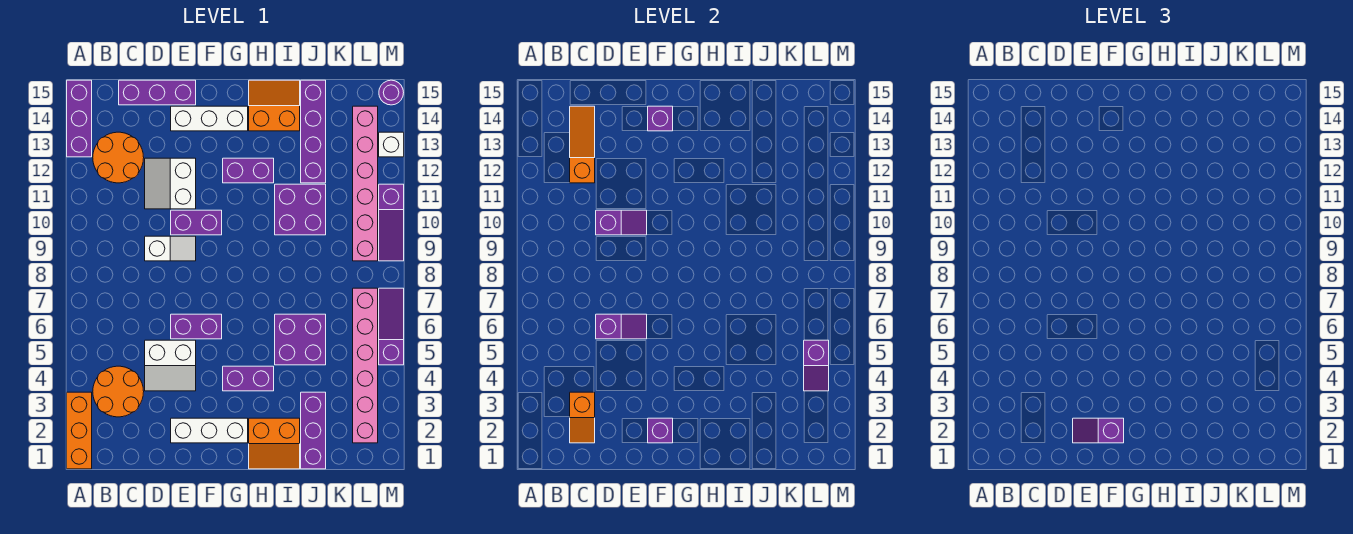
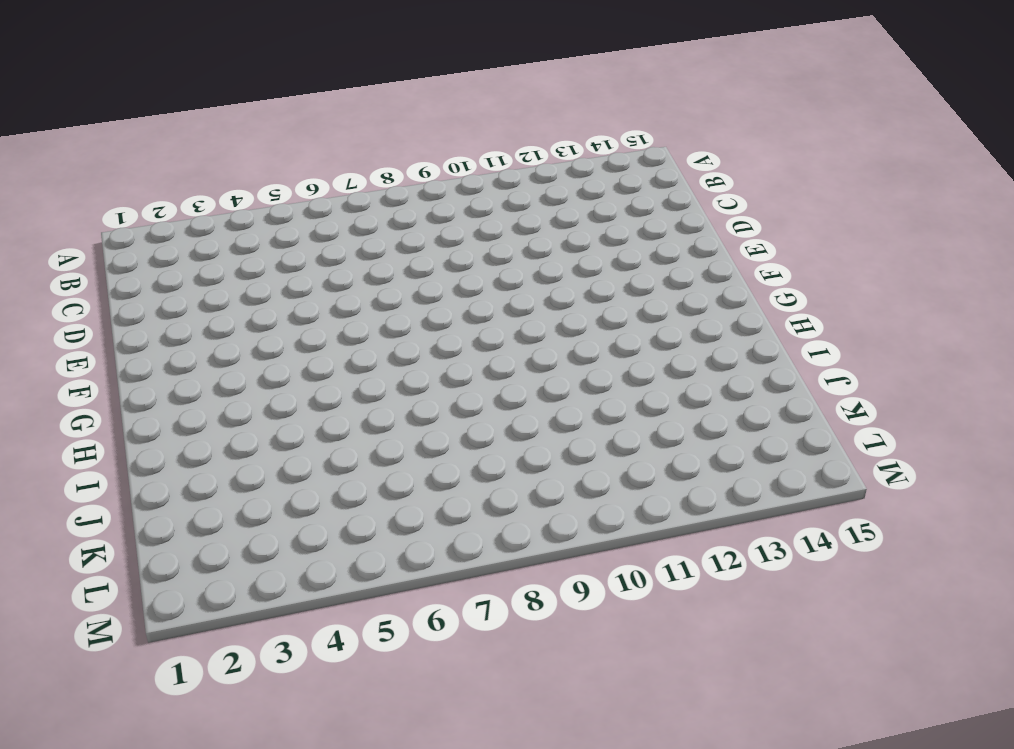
none -> orange brick A1:A3 level 1
none -> purple brick A13:A15 level 1
none -> orange round brick B3:C4 level 1
none -> orange round brick B12:C13 level 1

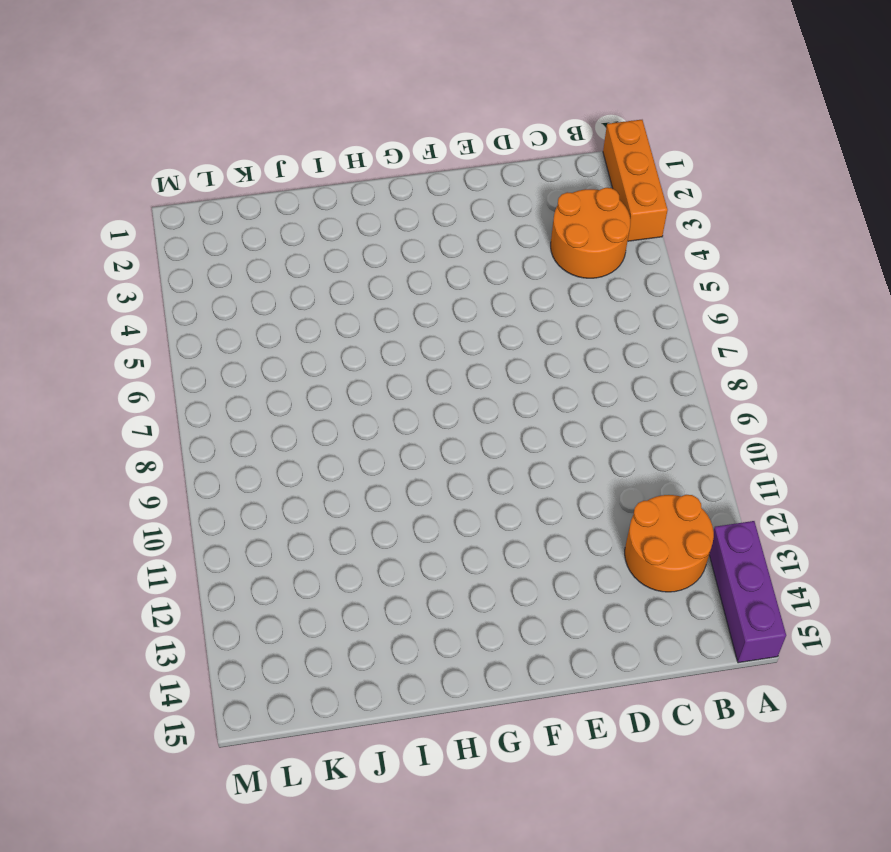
none -> purple brick C15:E15 level 1
none -> white slope D4:E5 level 1 top 5
none -> white slope D9:E9 level 1 top D
none -> white slope D11:E12 level 1 top E

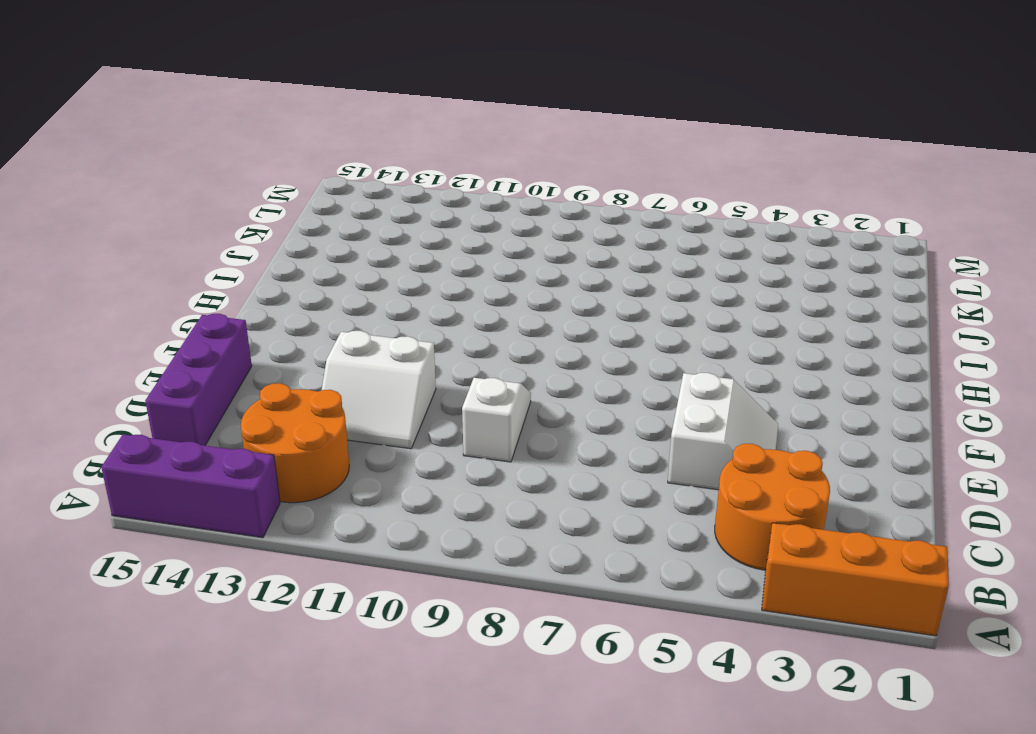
none -> white brick E2:G2 level 1
none -> purple brick E6:F6 level 1
none -> purple brick E10:F10 level 1
none -> white brick E14:G14 level 1

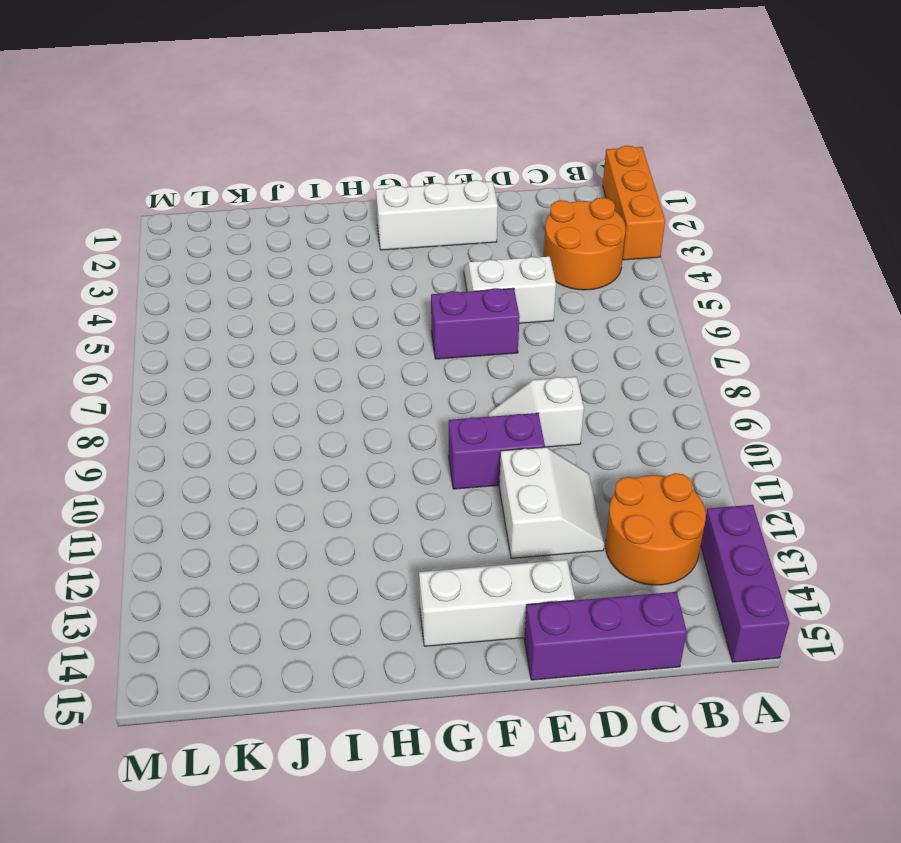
none -> purple brick G4:H4 level 1
none -> purple brick G12:H12 level 1
none -> orange slope H1:I2 level 1 top 2
none -> orange slope H14:I15 level 1 top 14

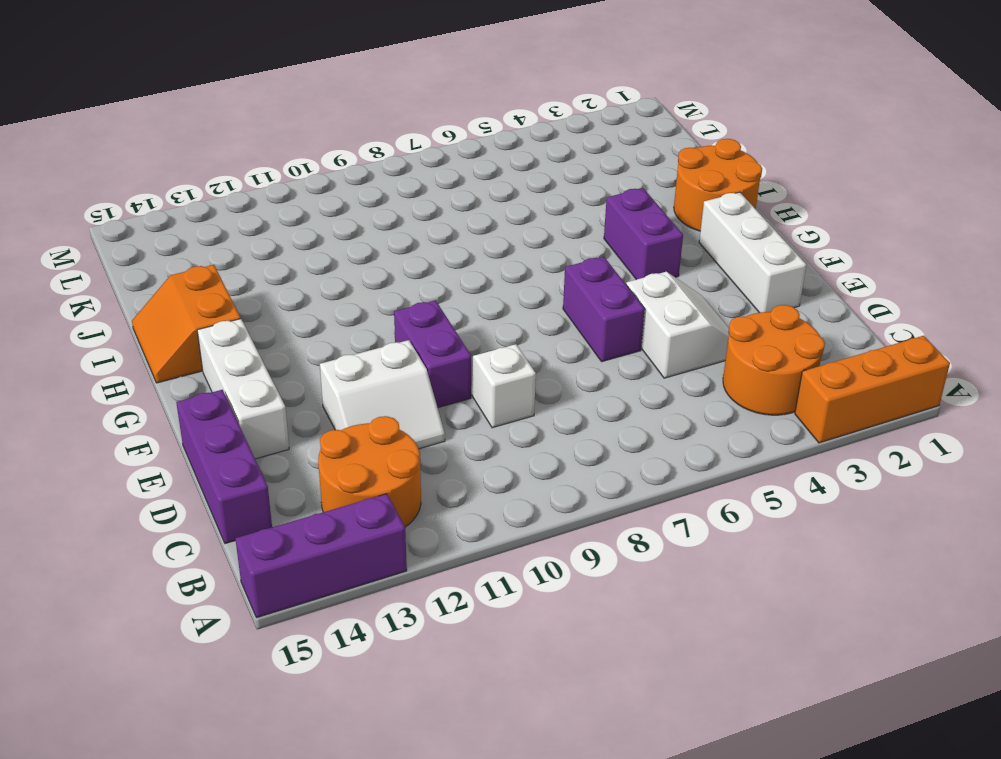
orange round brick H1:I2 level 1 -> orange slope H1:I2 level 1 top 2
none -> purple brick G12:H12 level 1
none -> purple brick I5:J6 level 1
none -> purple brick I10:J11 level 1
none -> purple brick J1:J3 level 1

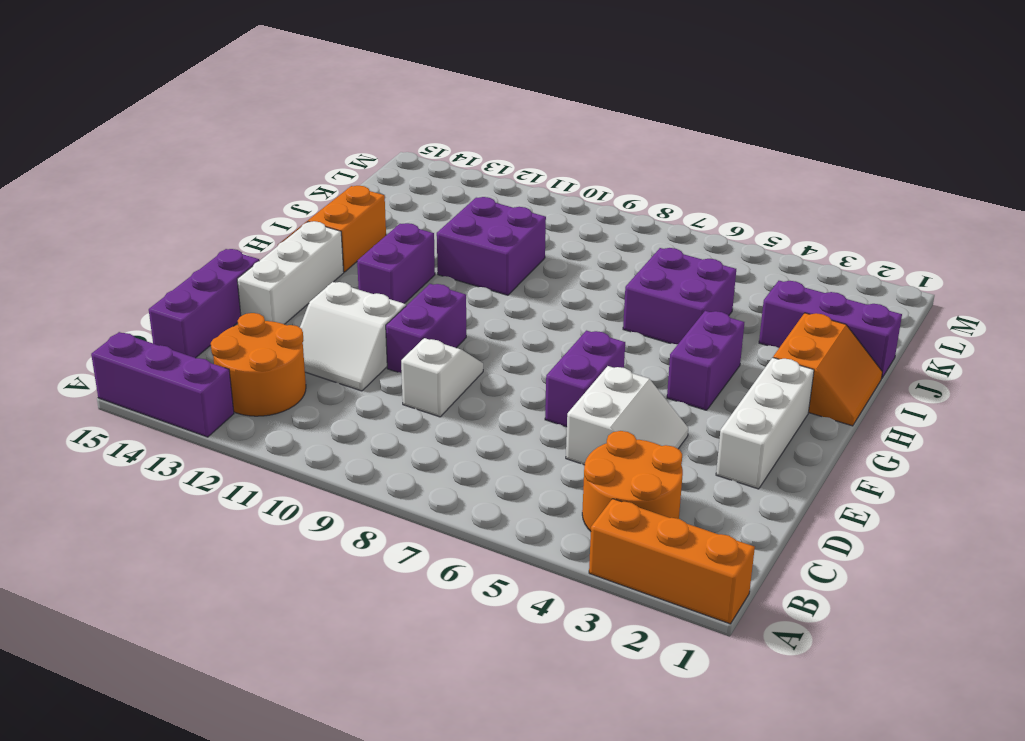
none -> purple brick J12:J15 level 1
none -> pink brick L2:L7 level 1
none -> pink brick L9:L14 level 1
none -> purple slope M5:M7 level 1 top 5

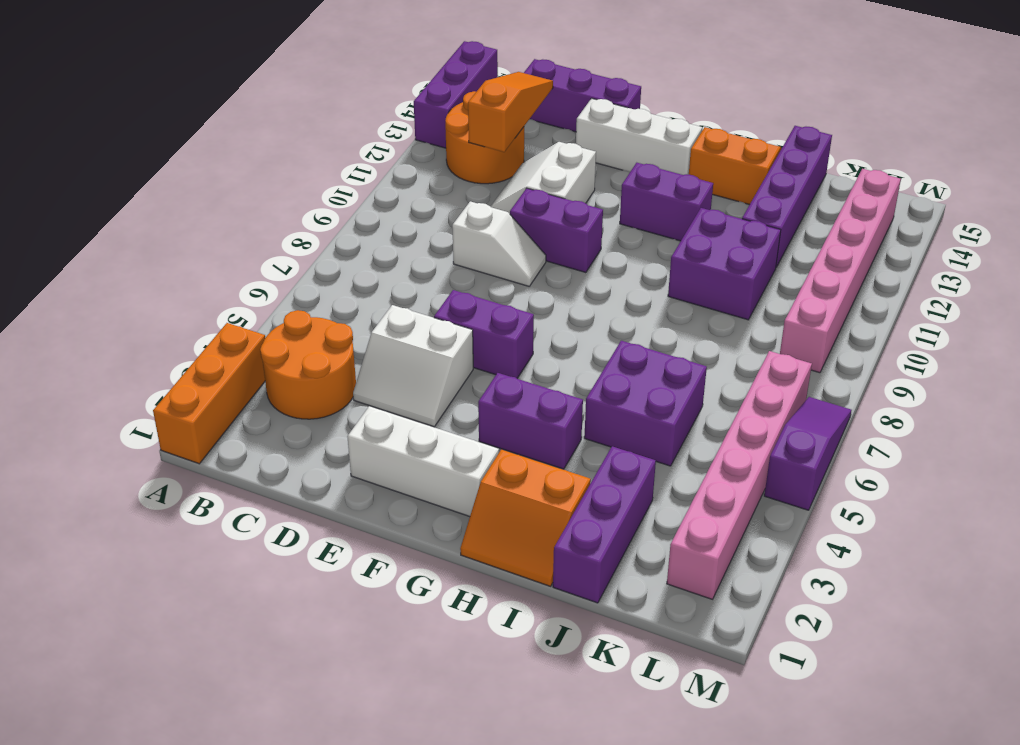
none -> purple slope M9:M11 level 1 top 11
none -> white brick M13 level 1
none -> purple round brick M15 level 1
none -> orange slope C2:C3 level 2 top 3

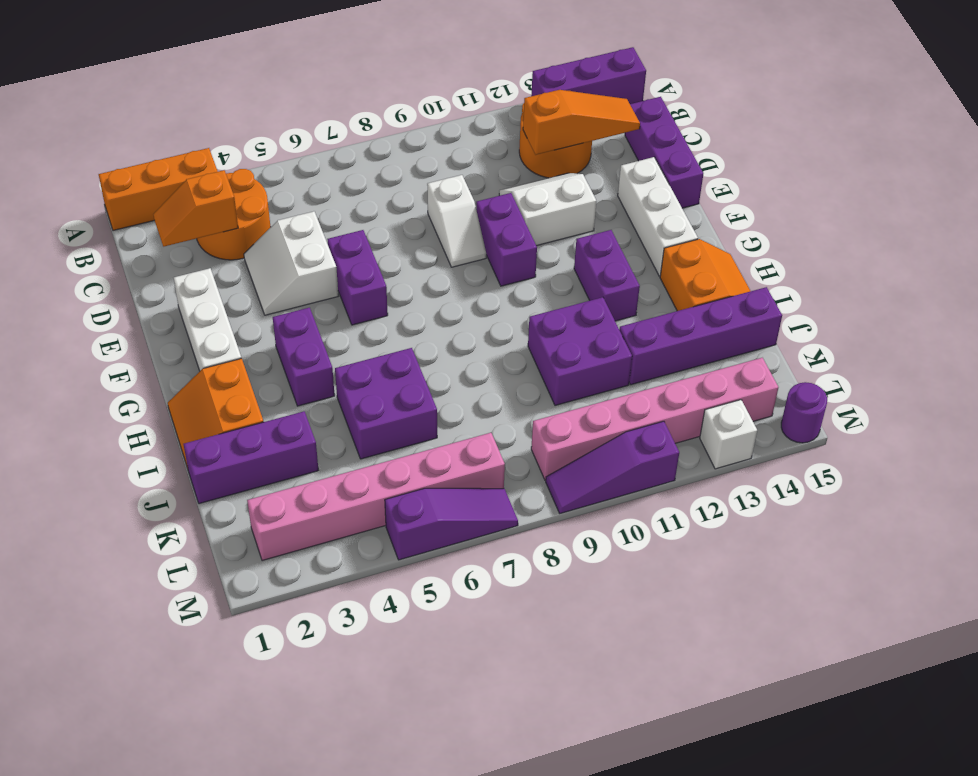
none -> purple slope D6:E6 level 2 top D
none -> purple slope D10:E10 level 2 top D
none -> purple brick F2 level 2
none -> purple brick F14 level 2

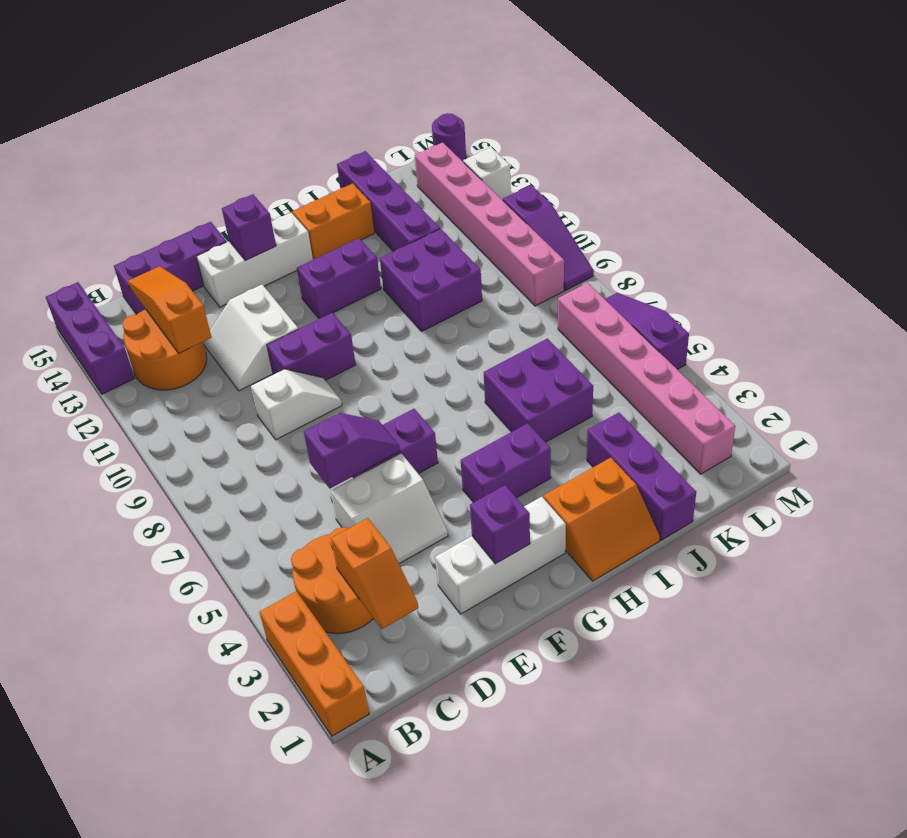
none -> purple slope D10:E10 level 2 top D
none -> purple slope L4:L5 level 2 top 5
none -> purple slope E2:F2 level 3 top F

